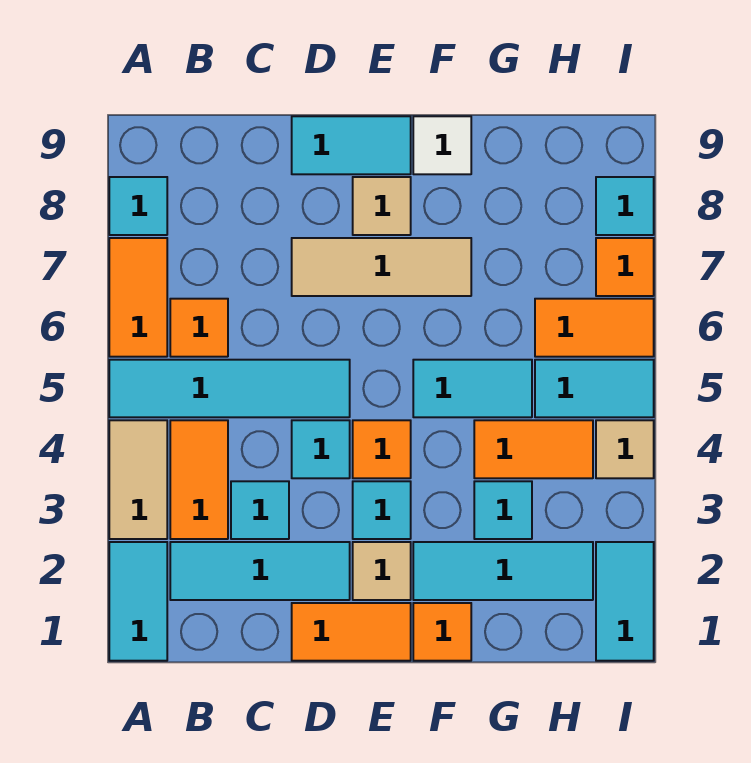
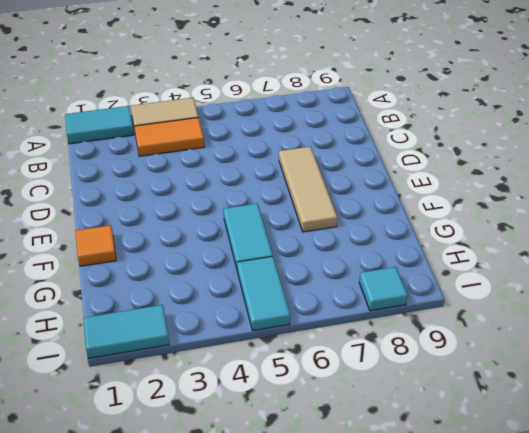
none -> cyan tile A5:D5 level 1
none -> orange tile A6:A7 level 1
none -> cyan tile A8 level 1

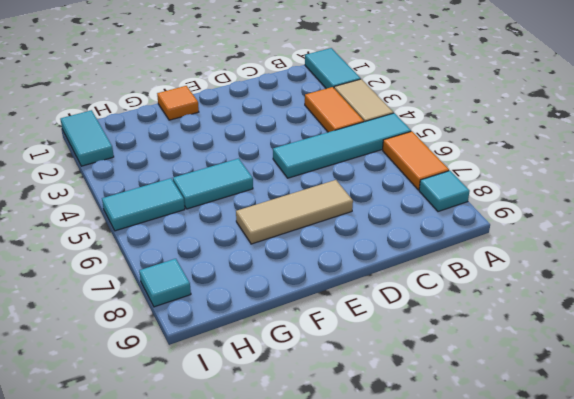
none -> cyan tile B2:D2 level 1
none -> orange tile B6 level 1
none -> cyan tile C3 level 1

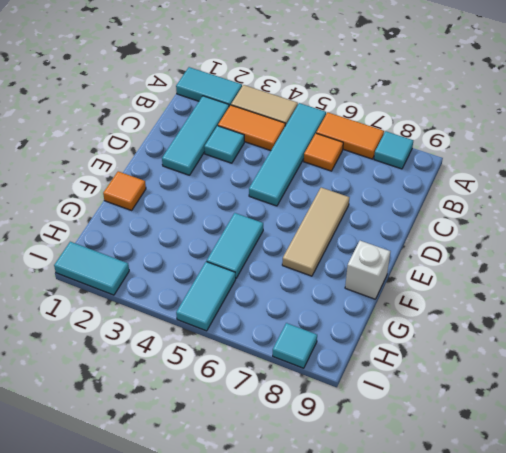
white brick F9 level 1 -> white tile F9 level 1
none -> orange tile D1:E1 level 1
none -> cyan tile D4 level 1
none -> cyan tile D9:E9 level 1

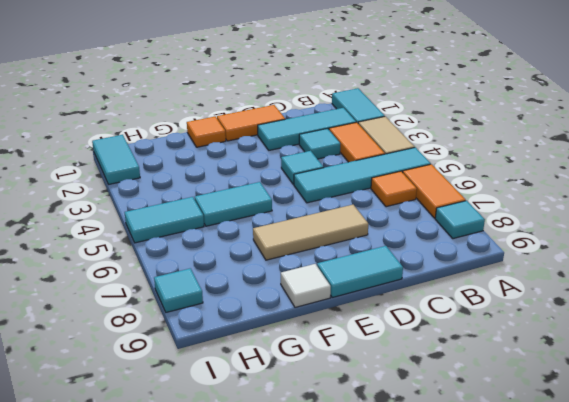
none -> tan tile E2 level 1
none -> cyan tile E3 level 1
none -> orange tile E4 level 1

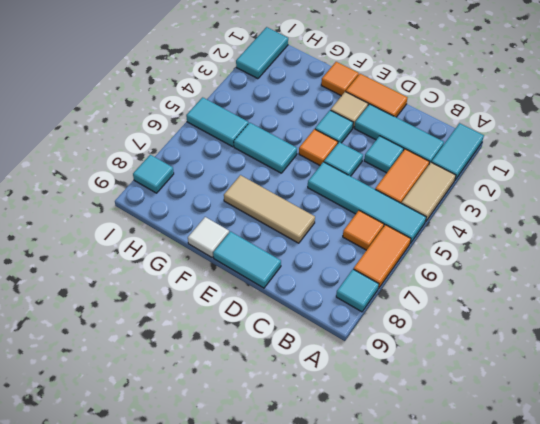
none -> tan tile E8 level 1
none -> cyan tile F2:H2 level 1
none -> cyan tile G3 level 1

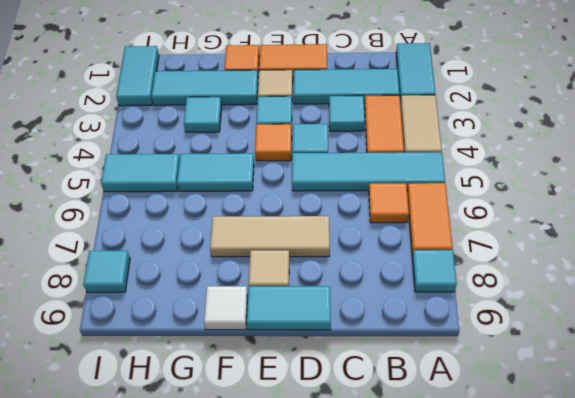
none -> orange tile G4:H4 level 1
none -> orange tile H6:I6 level 1
none -> tan tile I4 level 1

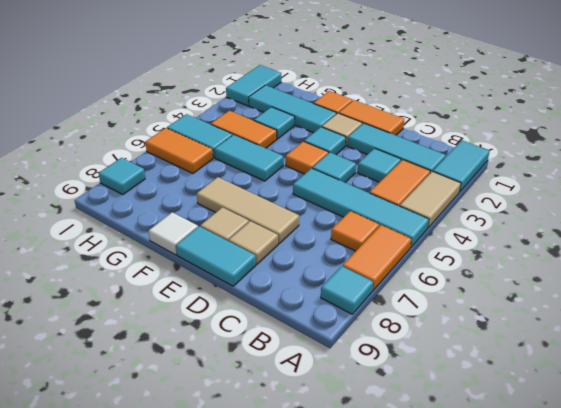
tan tile D8 level 1 -> tan tile I4 level 1
none -> orange tile I7 level 1

